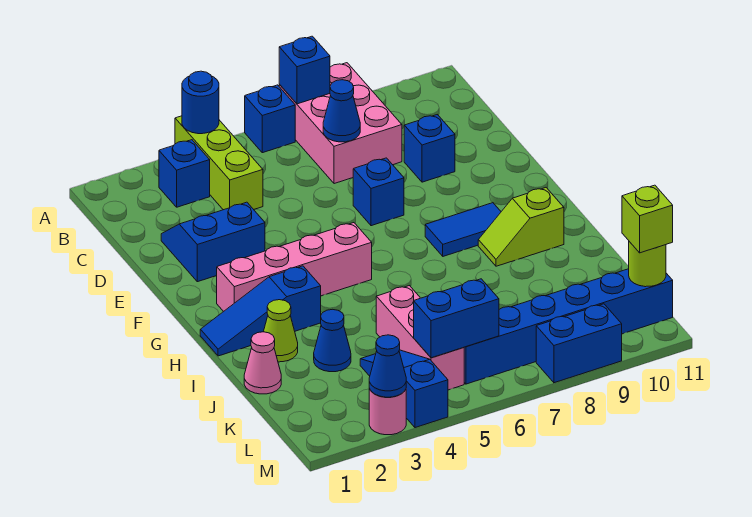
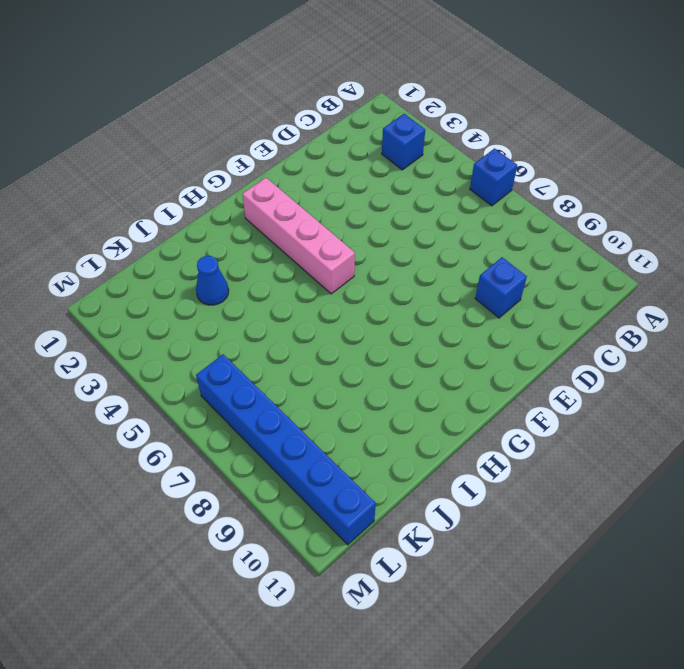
none -> lime brick A4:C4 level 1
none -> pink brick A7:C8 level 1
none -> blue slope D2:E3 level 1 top E

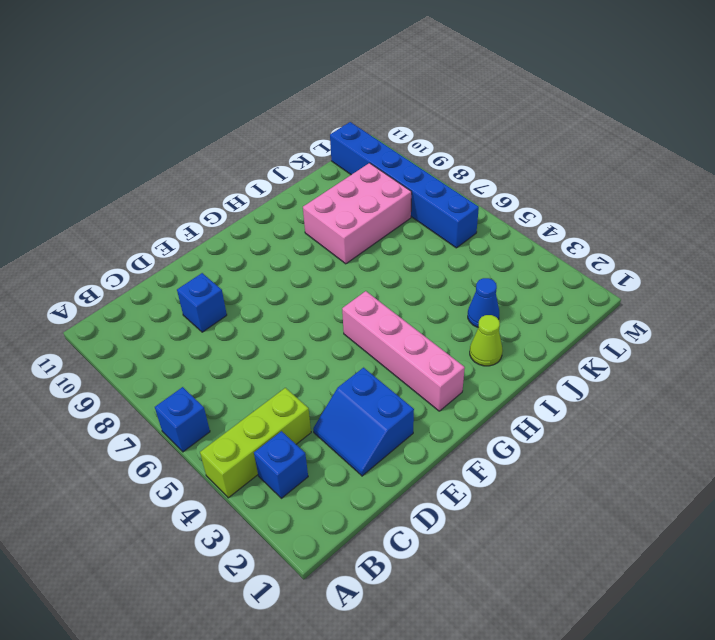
pink brick I8:K9 level 1 -> pink brick A7:C8 level 1
none -> blue brick E7 level 1
none -> blue tile G8:G9 level 1
none -> blue slope H1:H3 level 1 top 3

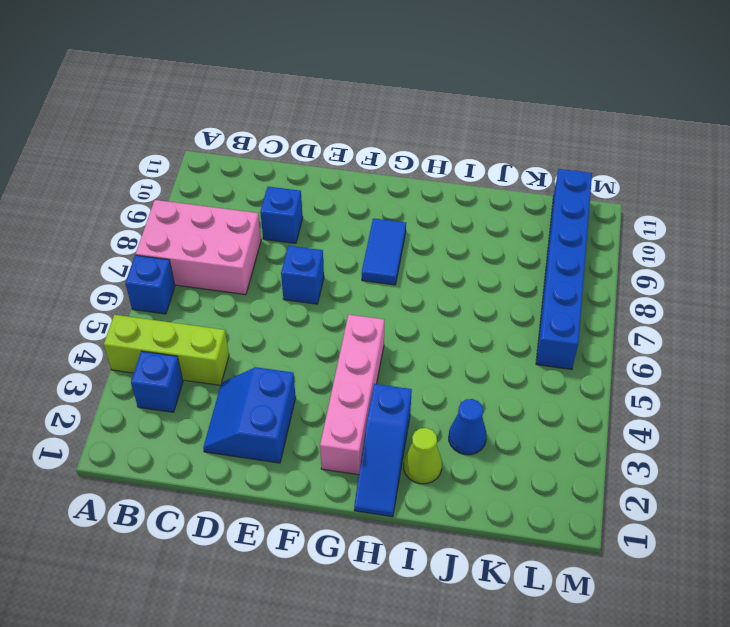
none -> lime slope H9:H10 level 1 top 10
none -> pink cone J1 level 1
none -> pink brick J5:L5 level 1

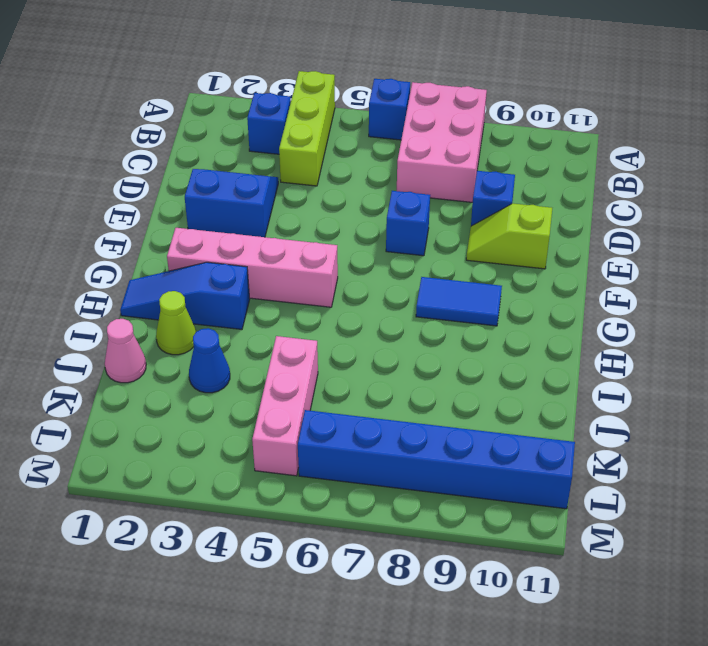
lime slope E9:E10 level 1 top 10 -> lime slope H9:H10 level 1 top 10
none -> blue slope K4:M4 level 1 top M
none -> pink round brick M3 level 1
none -> blue brick M8:M9 level 1

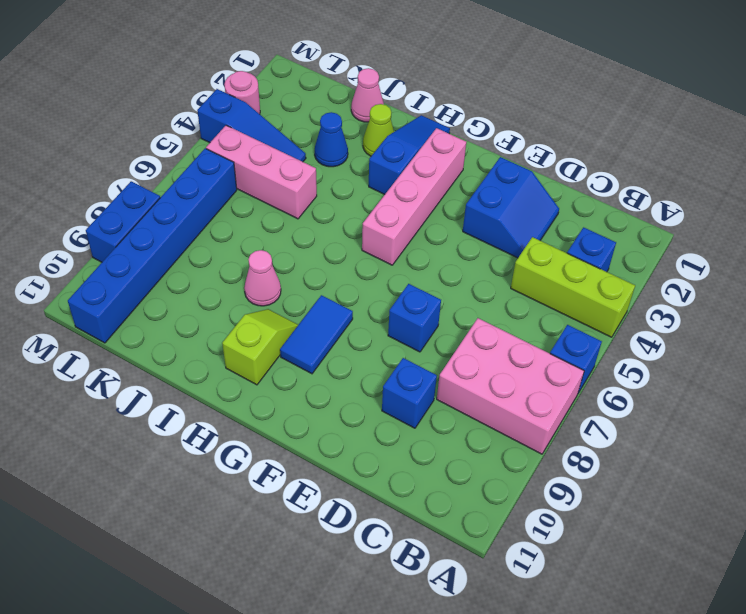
pink cone I8 level 1 -> none
none -> blue round brick A4 level 2
none -> blue brick A7 level 2
none -> blue cone C7 level 2

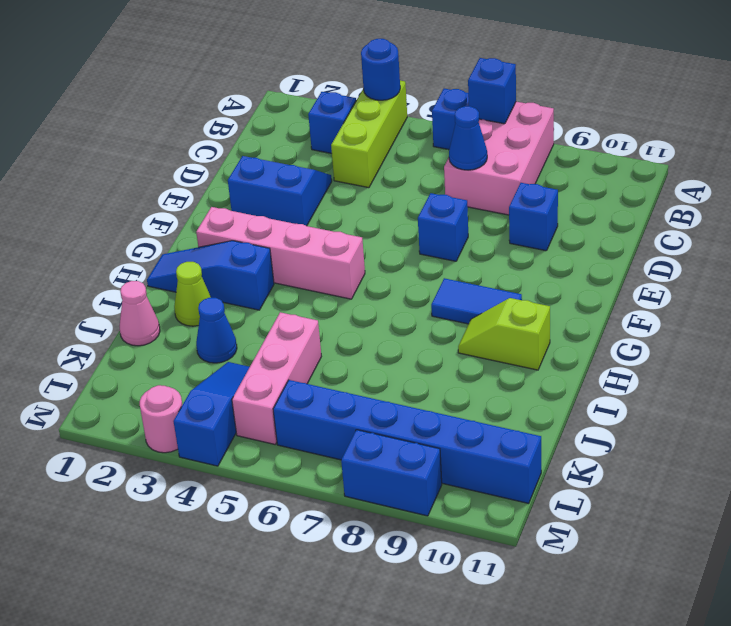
none -> blue brick L5:L6 level 2
none -> lime round brick L11 level 2
none -> blue cone M3 level 2

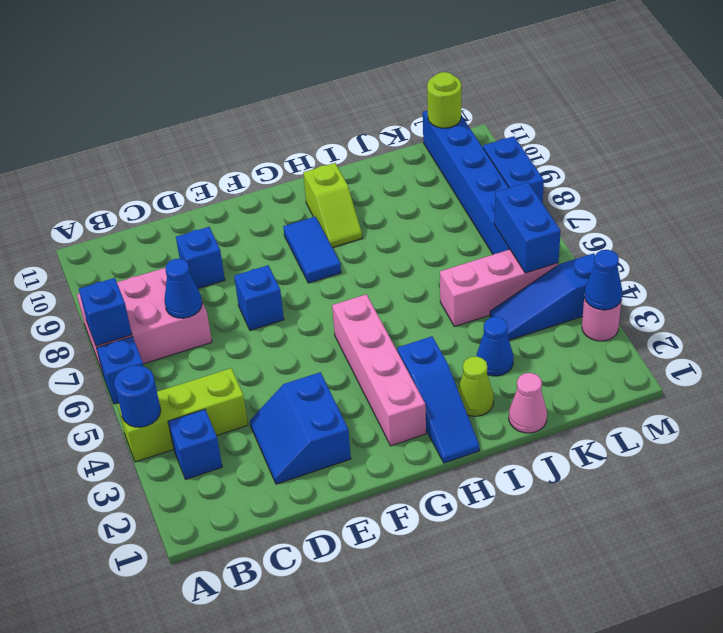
none -> lime brick L11 level 3

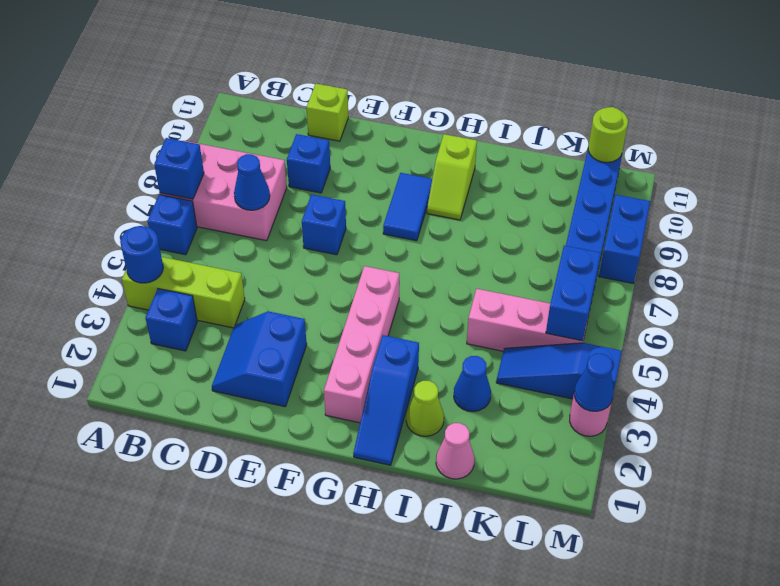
lime brick D11 level 1 -> lime brick L11 level 3

